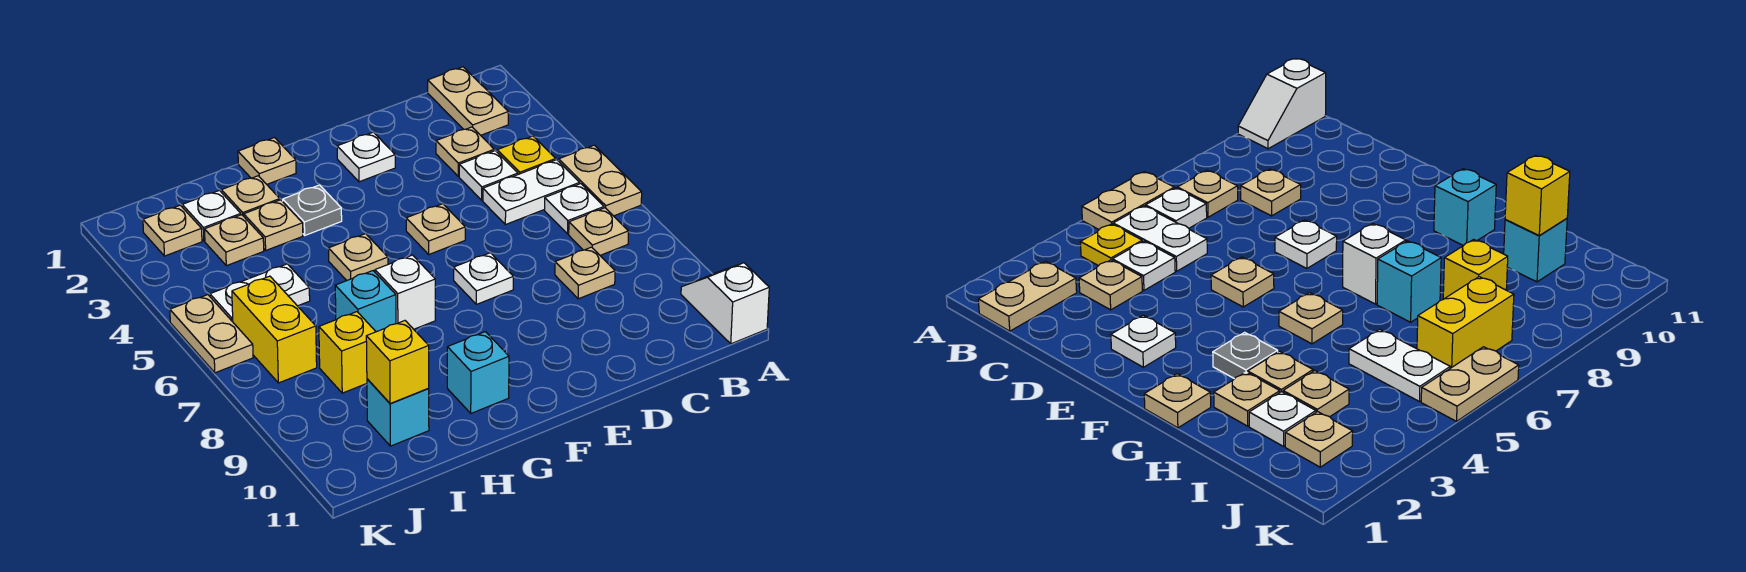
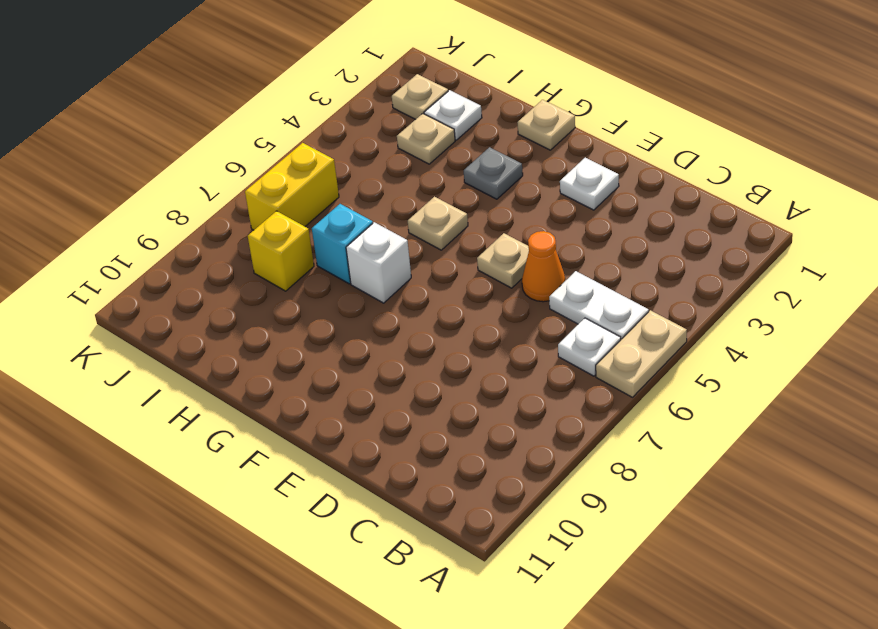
orange cone D5 level 1 -> none
none -> white slope A10:A11 level 1 top 11
none -> tan plate B1:B2 level 1
none -> yellow plate B4 level 1
none -> tan plate B7 level 1

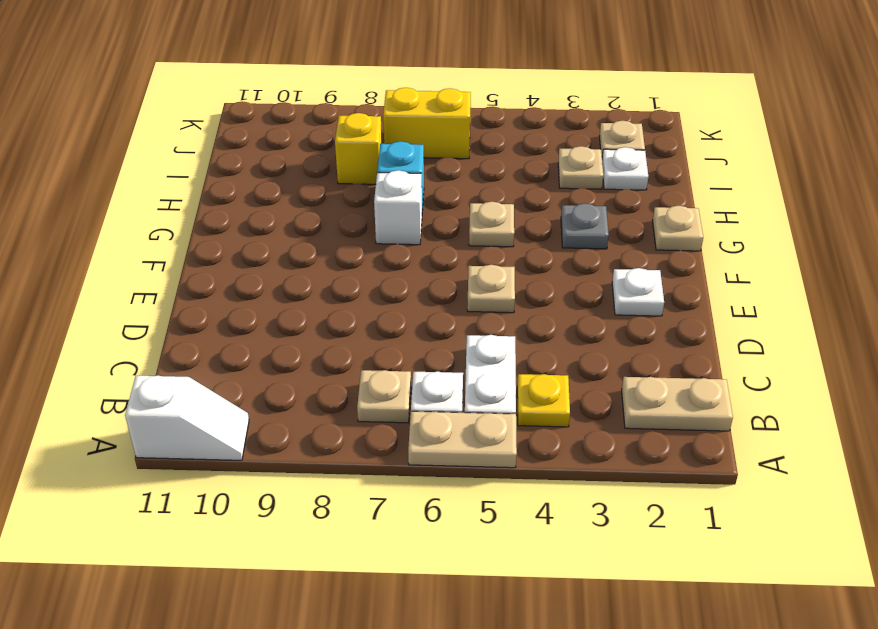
none -> tan plate C3 level 1
none -> white plate C4 level 1
none -> tan plate C8 level 1
none -> white plate E7 level 1

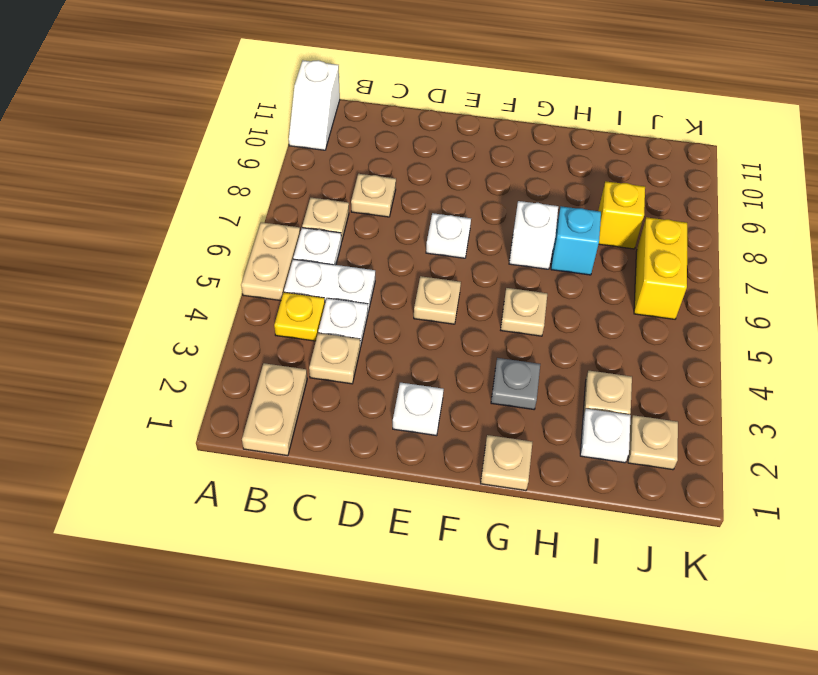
none -> cyan brick G10 level 1
none -> tan plate H2 level 1
none -> tan plate H3 level 1
none -> white plate I5:J5 level 1

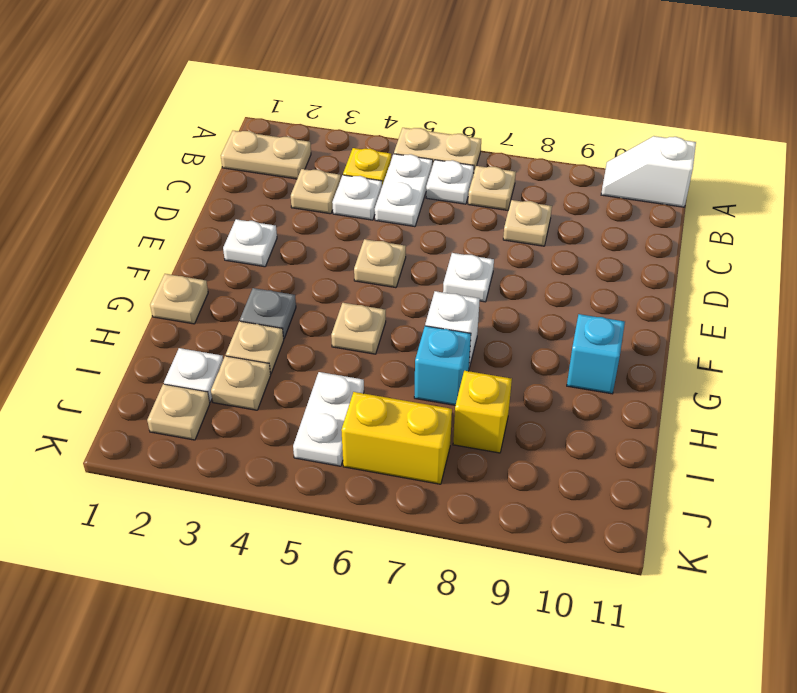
none -> tan plate H2 level 1
none -> cyan brick I10 level 1
none -> tan plate K5:K6 level 1
none -> yellow brick I10 level 2

